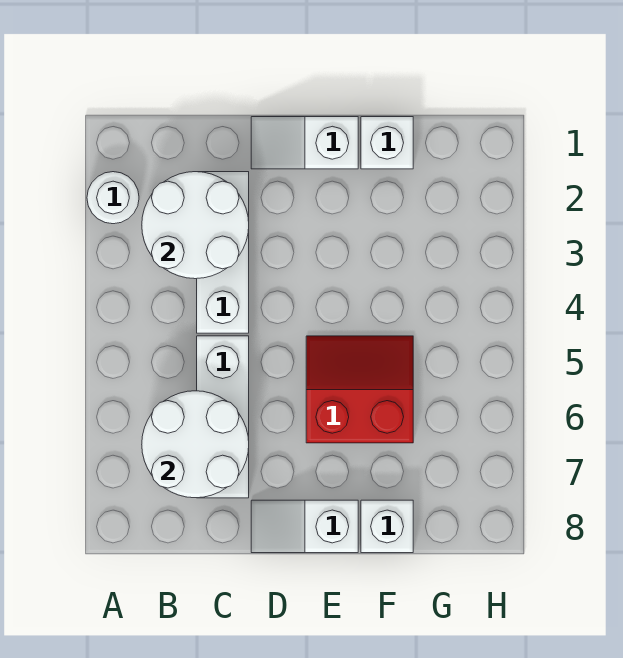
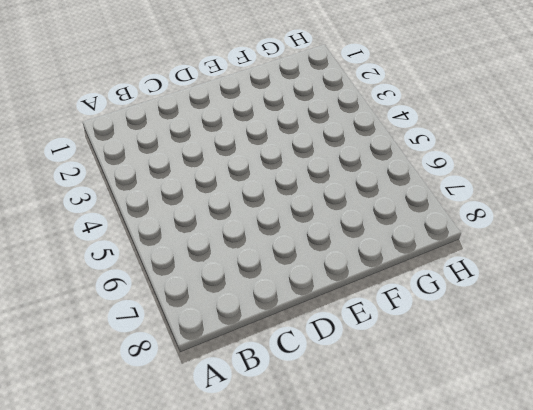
none -> white round brick A2 level 1
none -> white brick C2:C4 level 1

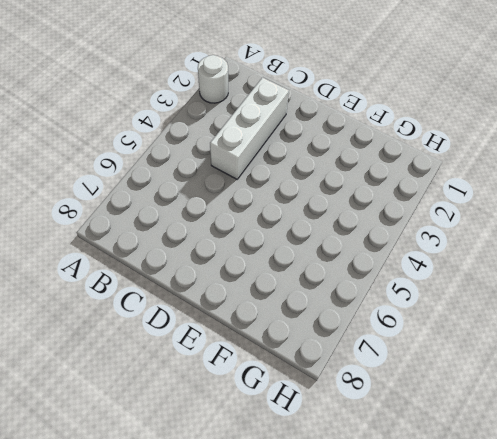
none -> white brick C5:C7 level 1
none -> white slope D1:E1 level 1 top E

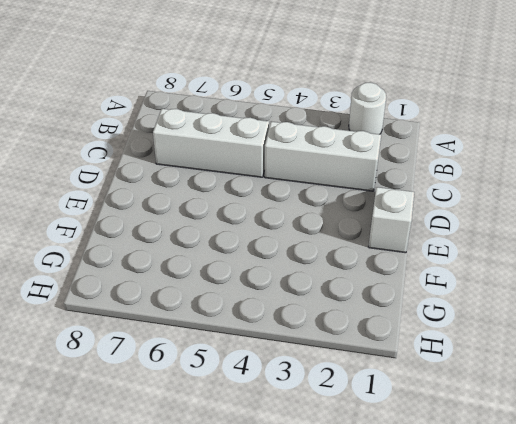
none -> white slope D8:E8 level 1 top E
none -> red slope E5:F6 level 1 top 6

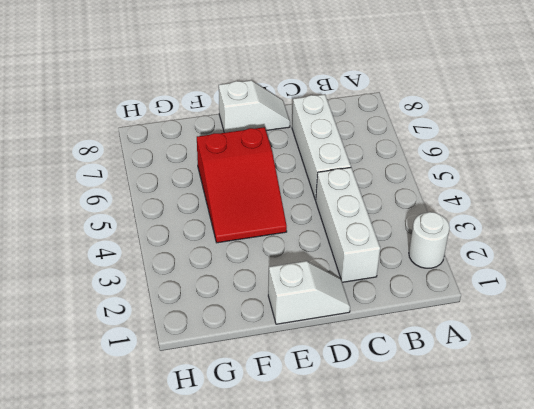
red slope E4:F6 level 1 top 6 -> red slope E5:F6 level 1 top 6
none -> white brick F1 level 1
none -> white brick F8 level 1

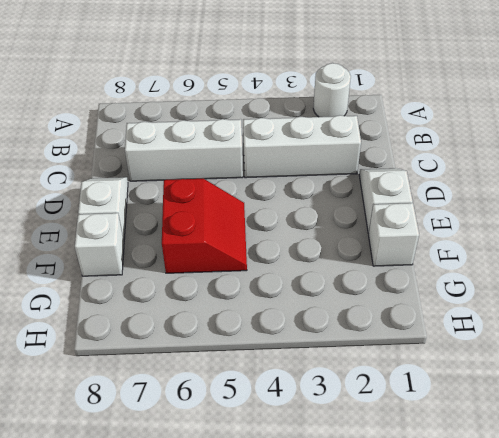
none -> white round brick B2:C3 level 2
none -> white round brick B6:C7 level 2

